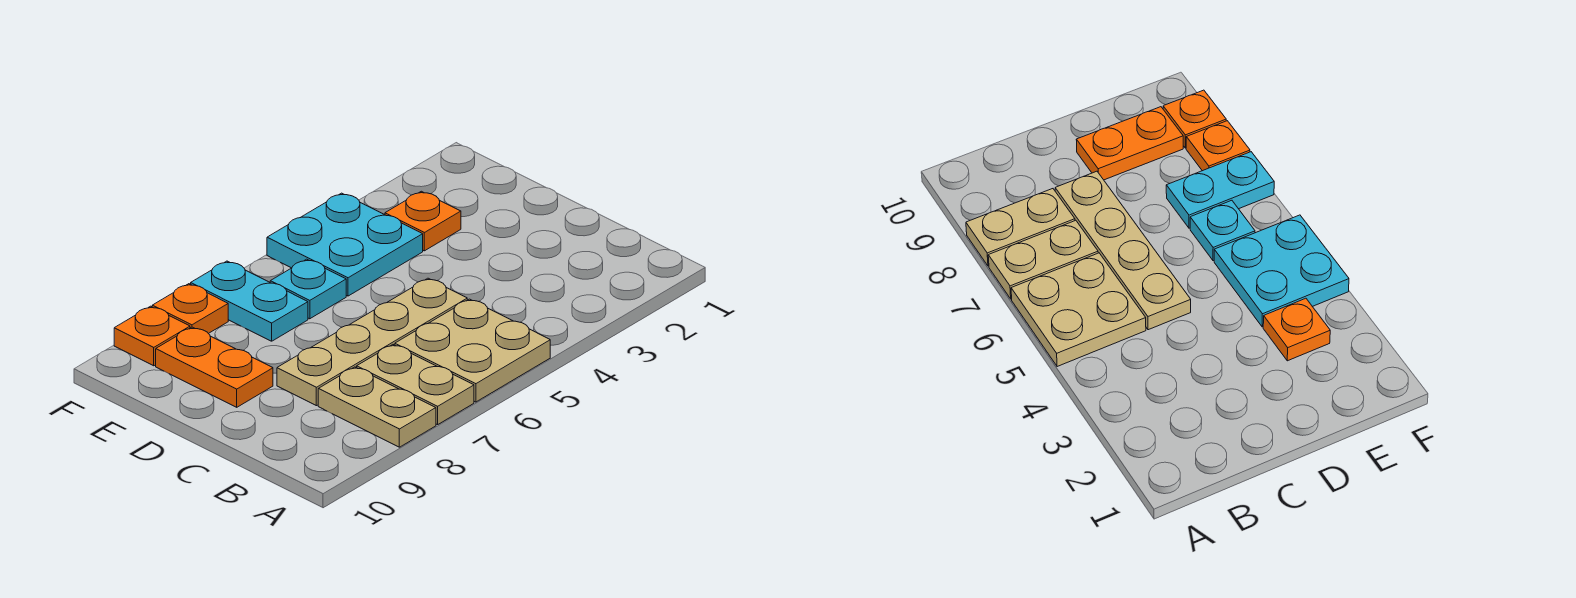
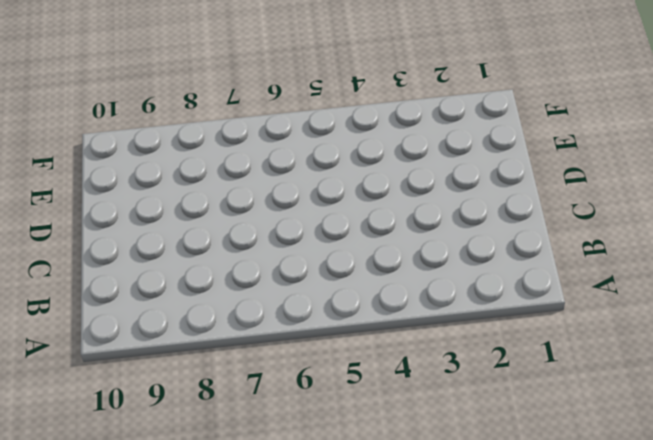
none -> tan plate A5:B6 level 1
none -> tan plate A7:B7 level 1

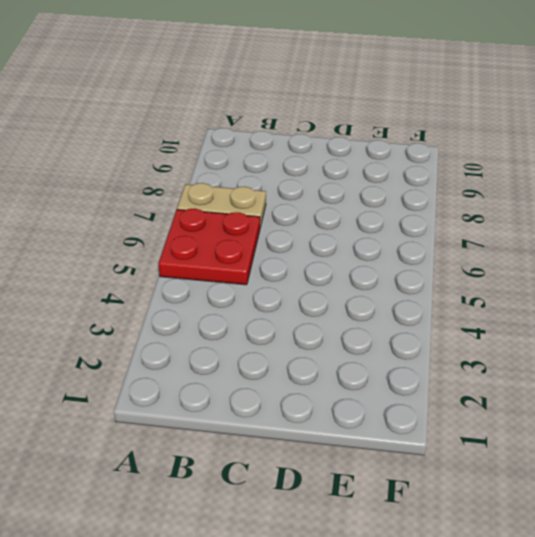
red plate A5:B6 level 1 -> tan plate A5:B6 level 1
none -> tan plate A8:B8 level 1
none -> tan plate C5:C8 level 1

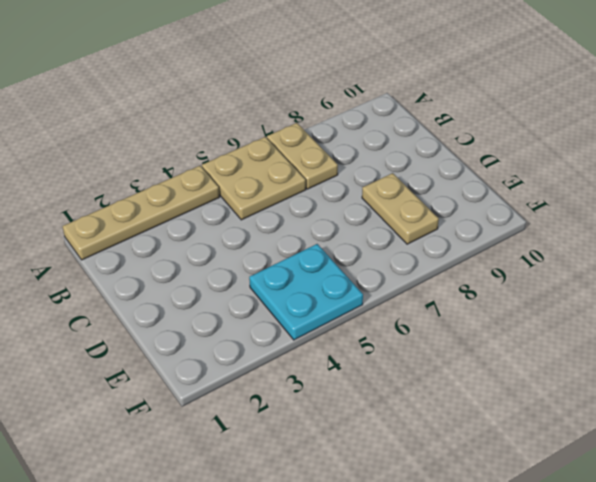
tan plate A1:A4 level 1 -> tan plate C5:C8 level 1
tan plate D8:E8 level 1 -> tan plate A8:B8 level 1
none -> orange plate D9:E9 level 1
none -> orange plate E3 level 1

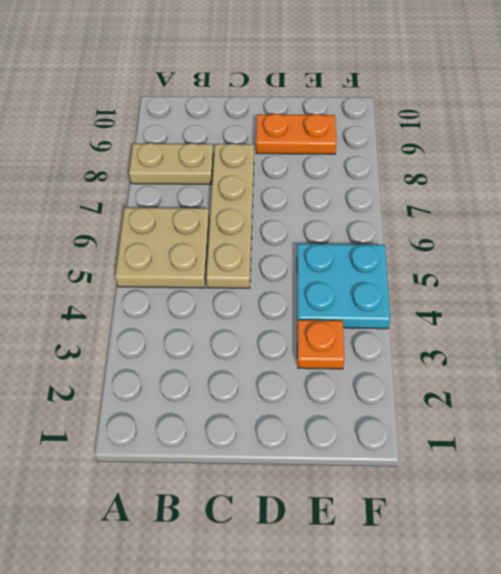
none -> tan plate A7:B7 level 1
none -> cyan plate E6 level 1

